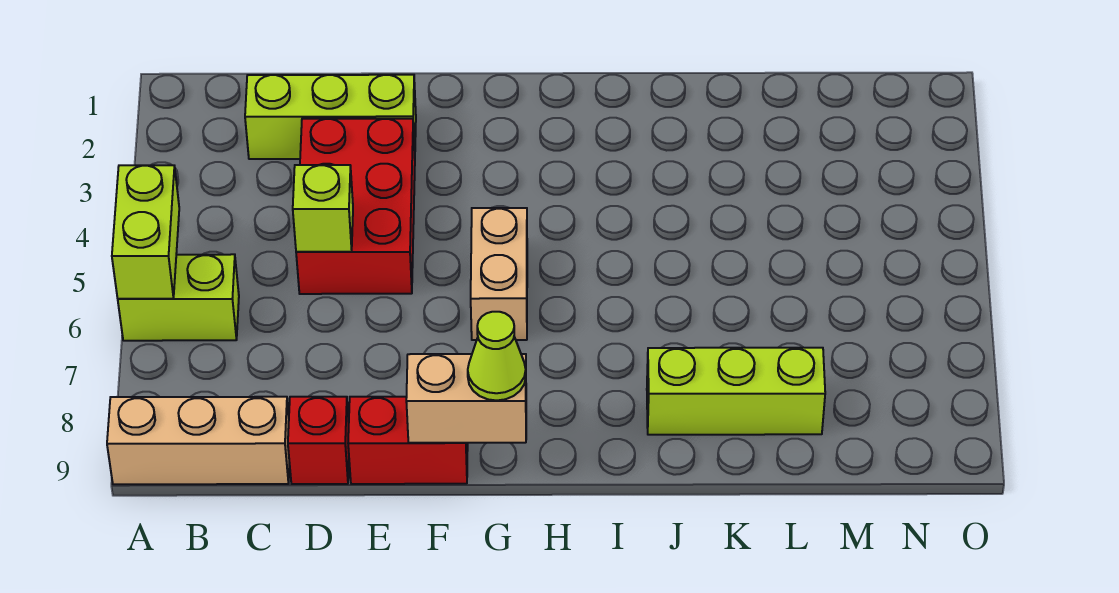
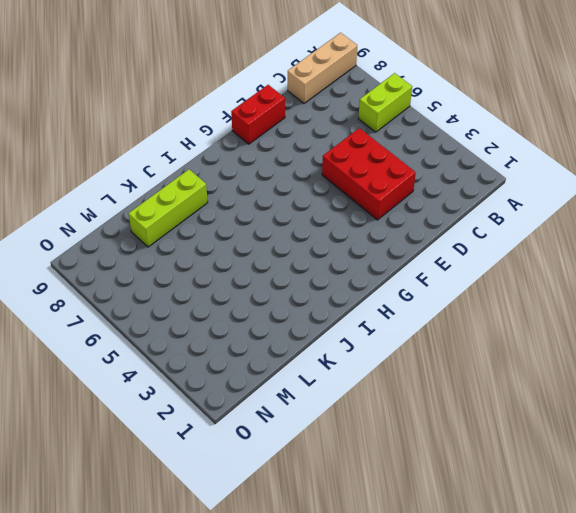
none -> lime brick C2:E2 level 1
none -> red brick D9 level 1
none -> tan brick G5:G6 level 1

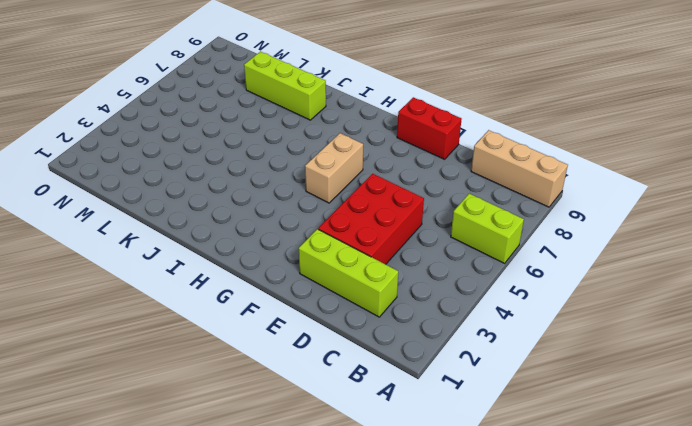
none -> red brick D9 level 1
none -> lime brick A5:A6 level 2
none -> lime brick D5 level 2

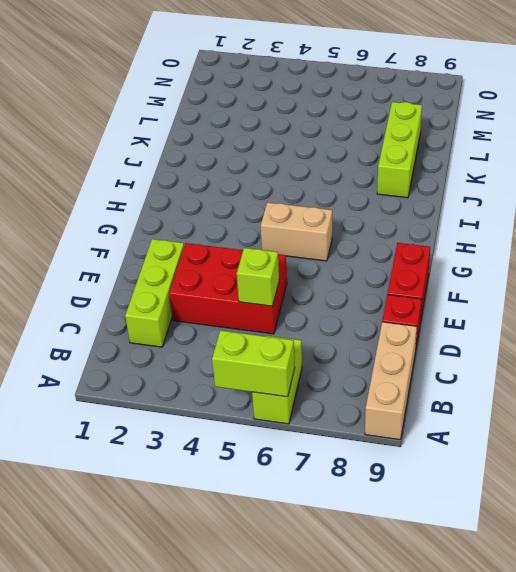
none -> tan brick F9:G9 level 2
none -> lime cone G9 level 3

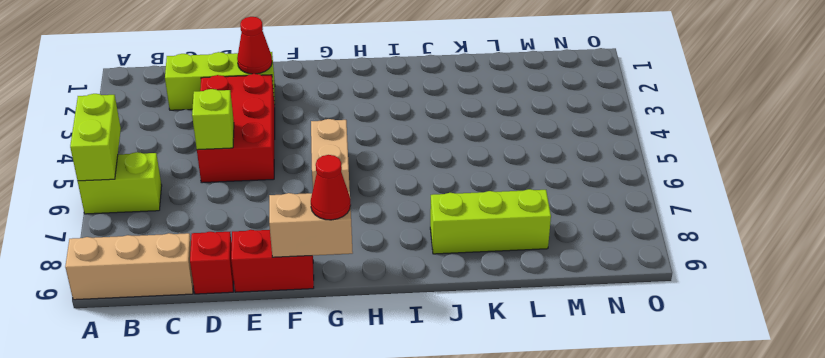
red cone E2 level 2 -> none
red cone G9 level 3 -> lime cone G9 level 3

